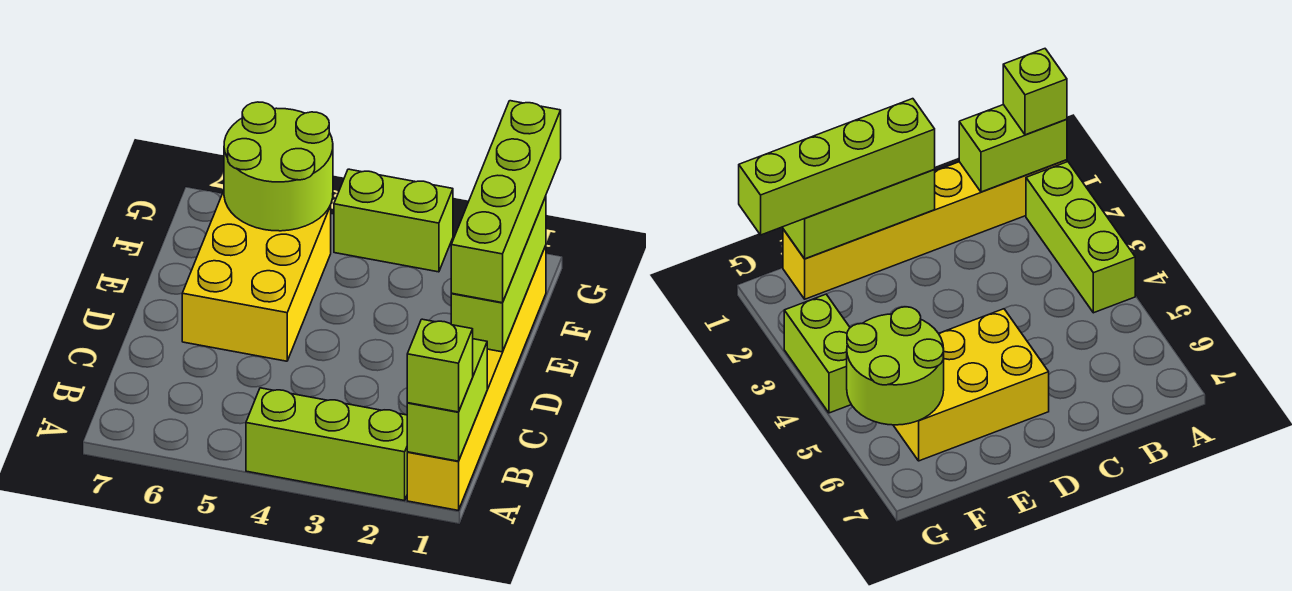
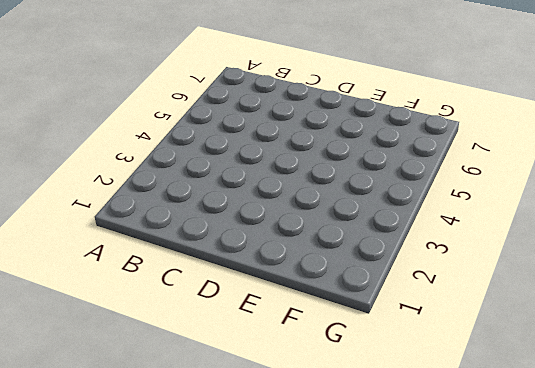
none -> yellow brick A1:F1 level 1
none -> lime brick A2:A4 level 1

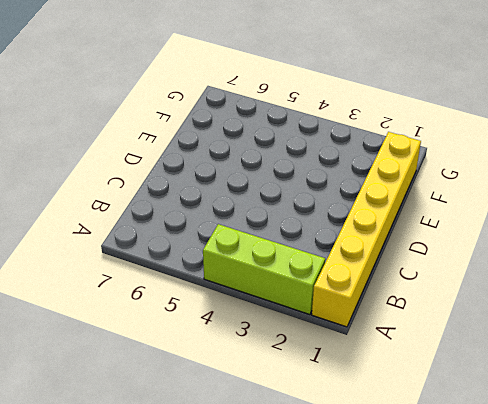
none -> yellow brick D5:F6 level 1
none -> lime brick G3:G4 level 1

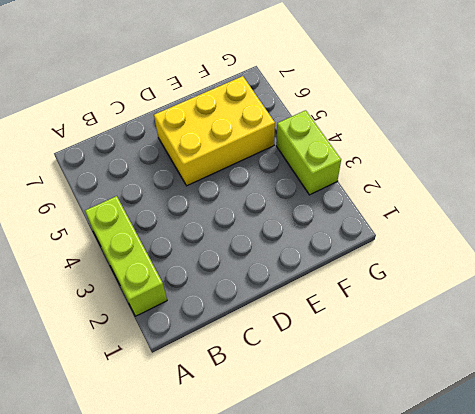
none -> yellow brick A1:F1 level 1
none -> lime brick A1:B1 level 2

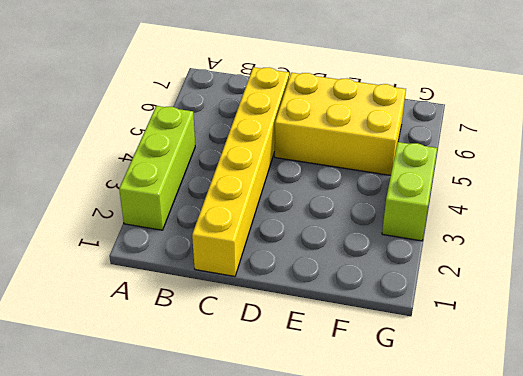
yellow brick C1:C6 level 1 -> yellow brick A1:F1 level 1
none -> lime brick A1:B1 level 2
none -> lime brick D1:F1 level 2

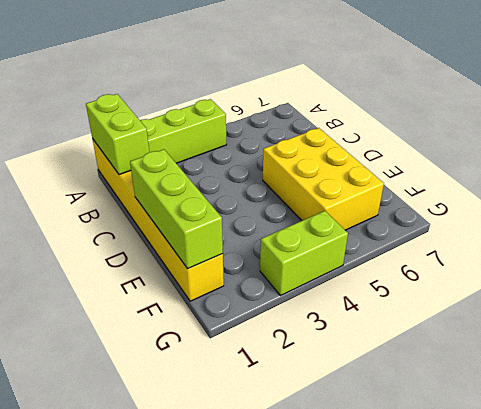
none -> lime round brick F5:G6 level 2
none -> lime brick A1 level 3

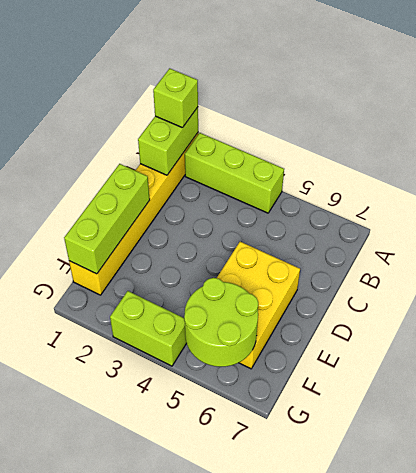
none -> lime brick D1:G1 level 3

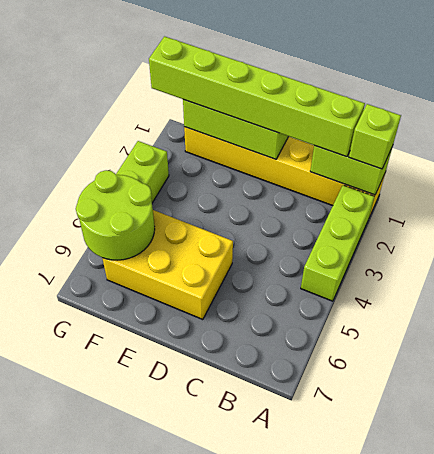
lime brick B1:G1 level 3 -> lime brick D1:G1 level 3

